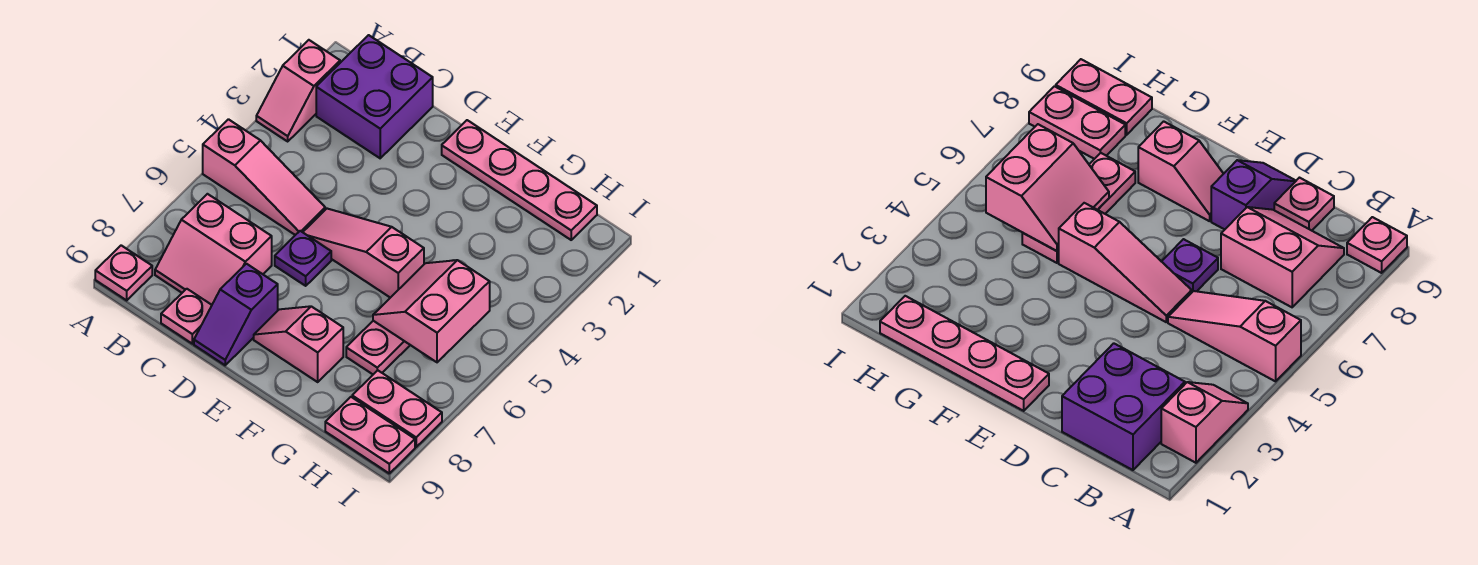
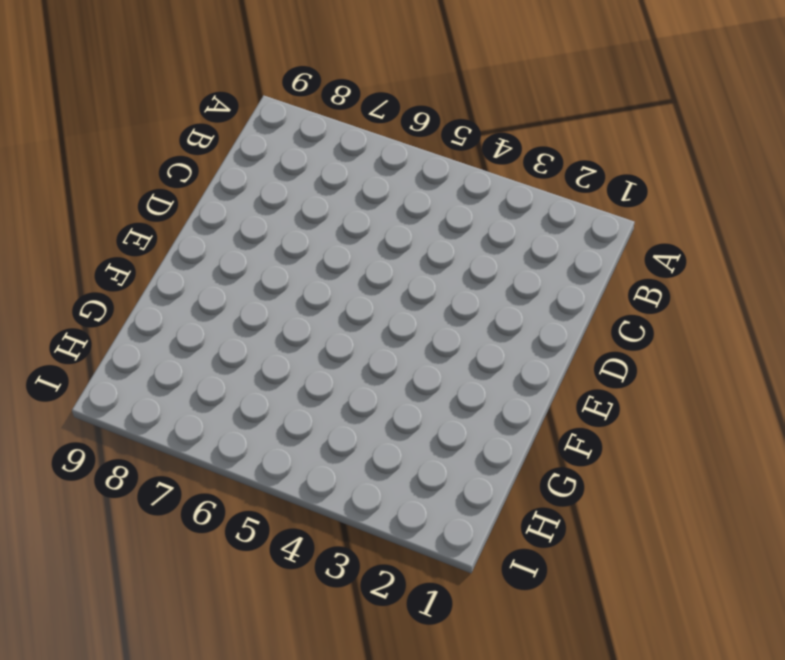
none -> pink slope A2:A3 level 1 top 2
none -> pink slope A5:C5 level 1 top A
none -> pink plate A9 level 1

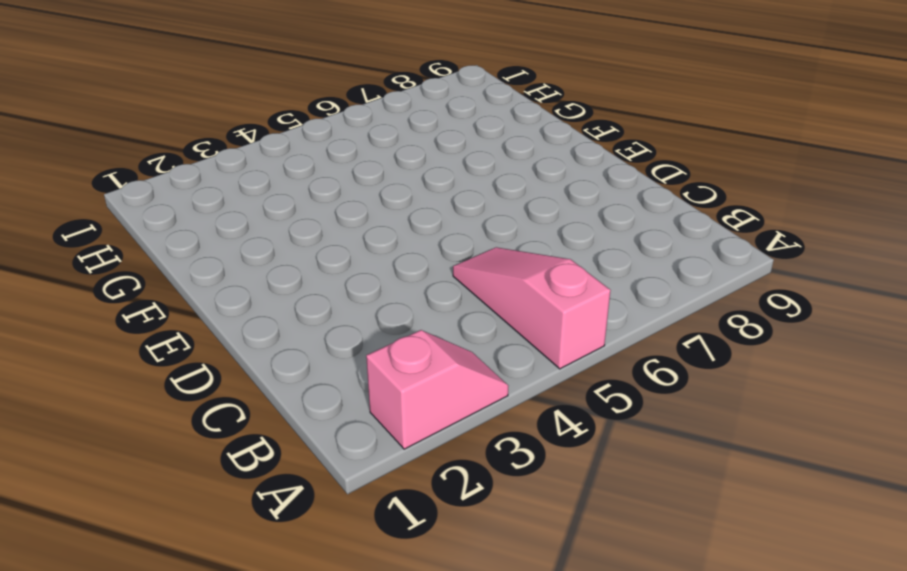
none -> pink plate A9 level 1
none -> purple brick B1:C2 level 1
none -> pink slope B7:C8 level 1 top 7

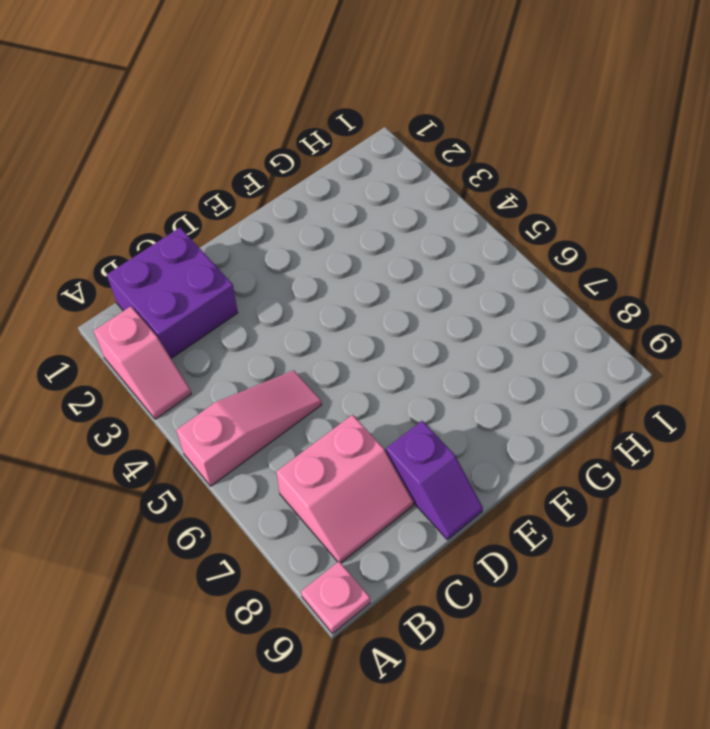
none -> pink plate C9 level 1
none -> pink slope D5:F5 level 1 top F
none -> purple plate D6 level 1

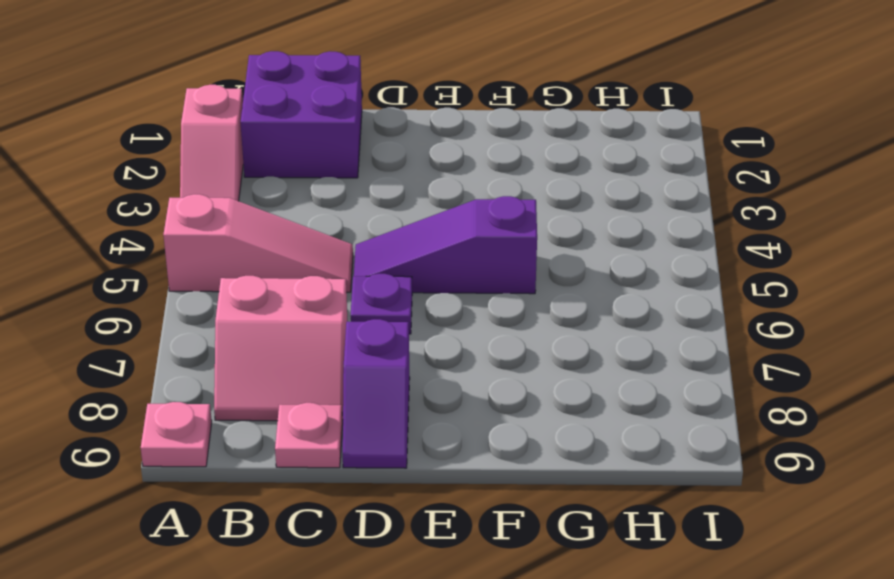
purple slope D5:F5 level 1 top F -> pink slope D5:F5 level 1 top F
none -> pink plate E1:H1 level 1
none -> pink slope E8:F8 level 1 top F
none -> pink plate G5:G7 level 1

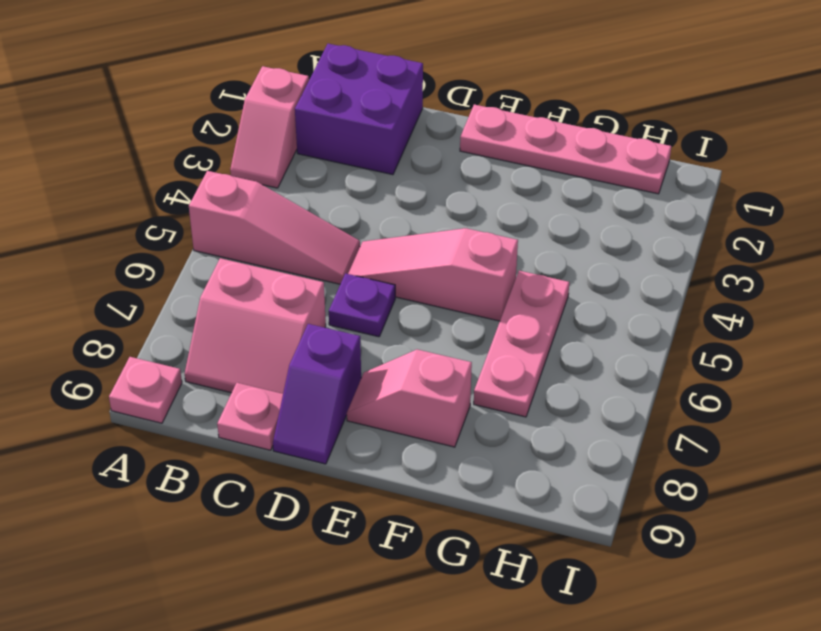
none -> pink plate H8:I8 level 1
none -> pink plate H9:I9 level 1
none -> pink slope G5:H6 level 2 top H

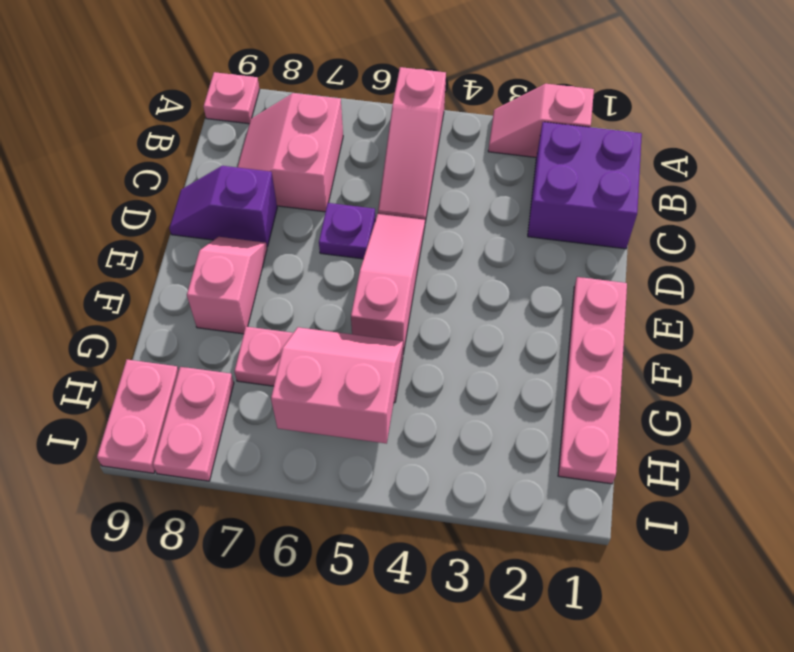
none -> pink plate C9 level 1

